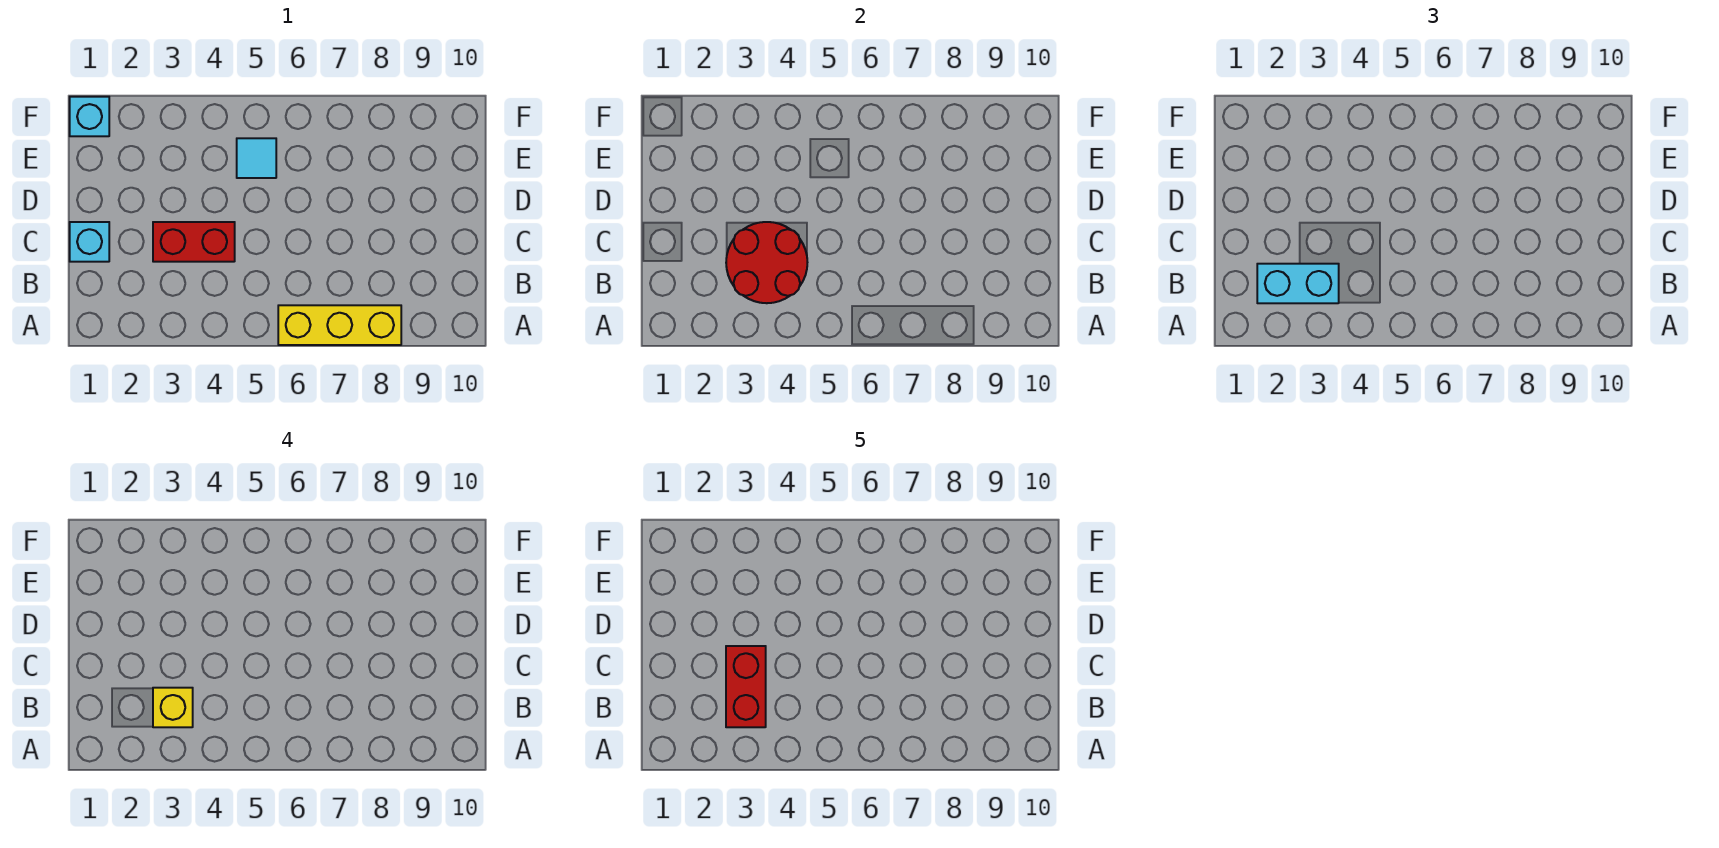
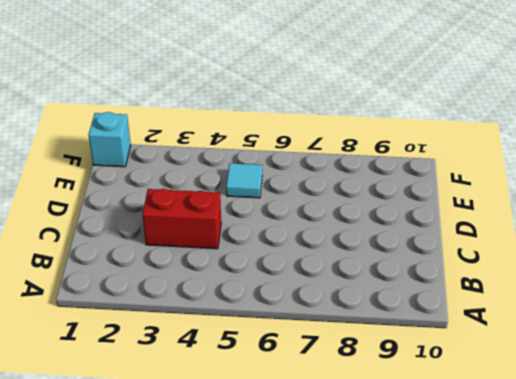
none -> yellow brick A6:A8 level 1
none -> cyan brick C1 level 1

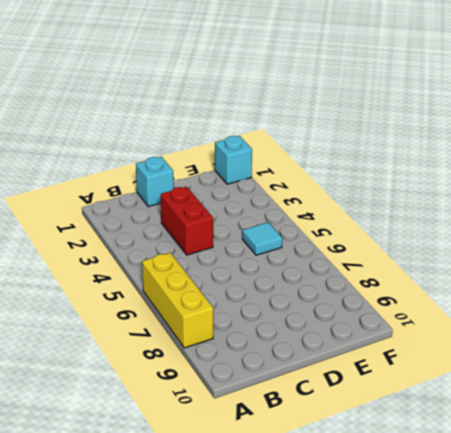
none -> red round brick B3:C4 level 2
none -> cyan brick B2:B3 level 3

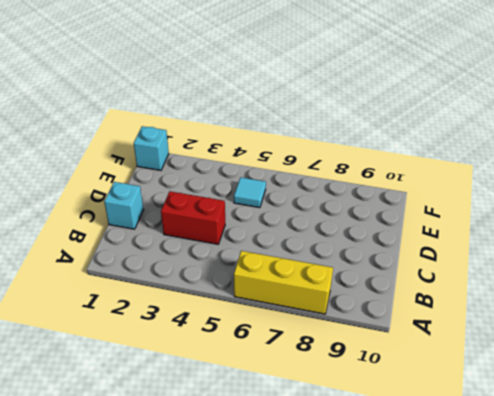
none -> red round brick B3:C4 level 2
none -> cyan brick B2:B3 level 3

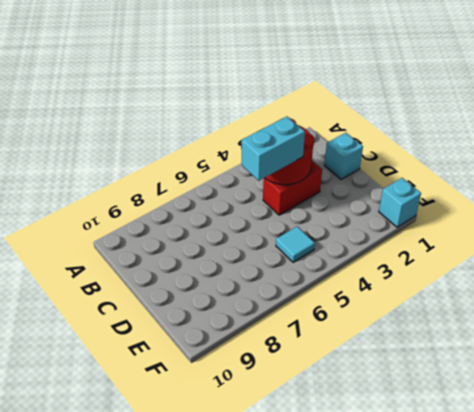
cyan brick C4:C5 level 3 -> cyan brick B2:B3 level 3
none -> yellow brick A6:A8 level 1
none -> yellow brick B3 level 4

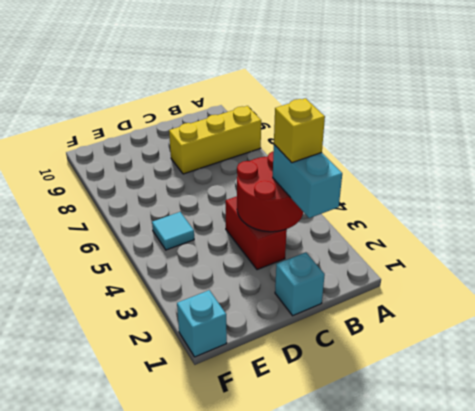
yellow brick A8:C8 level 1 -> yellow brick A6:A8 level 1
none -> red brick B3:C3 level 5

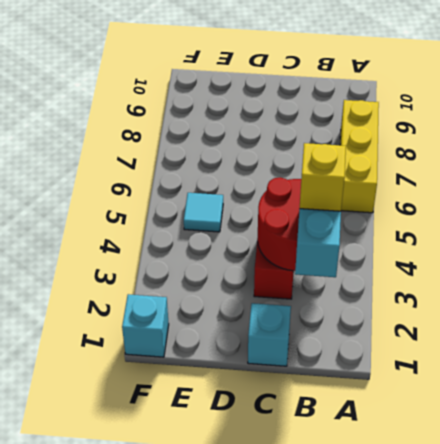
none -> red brick B3:C3 level 5

